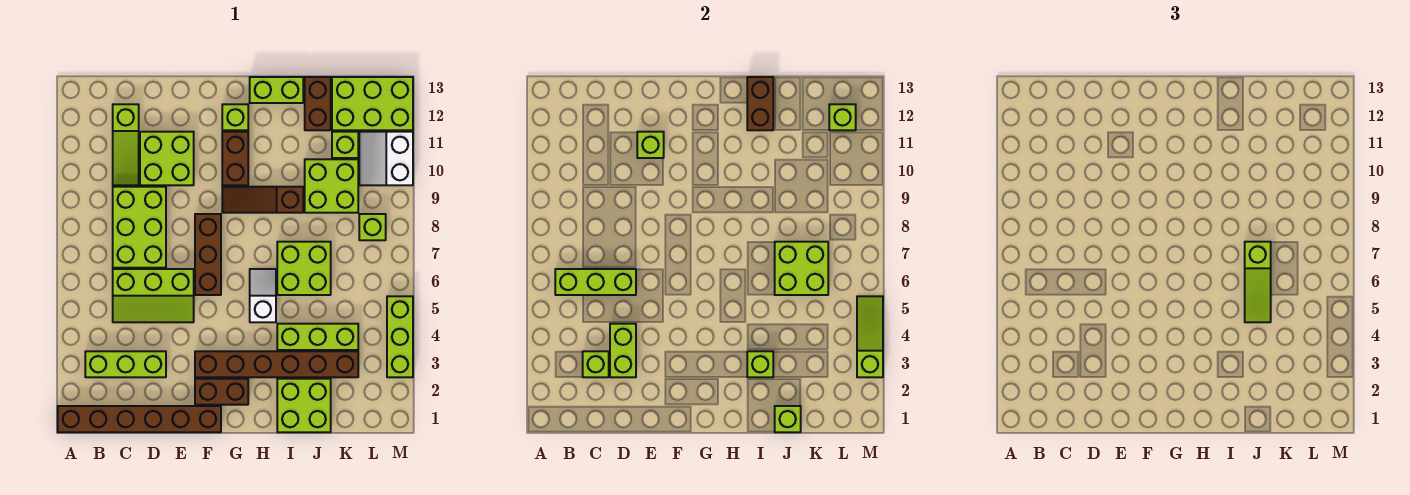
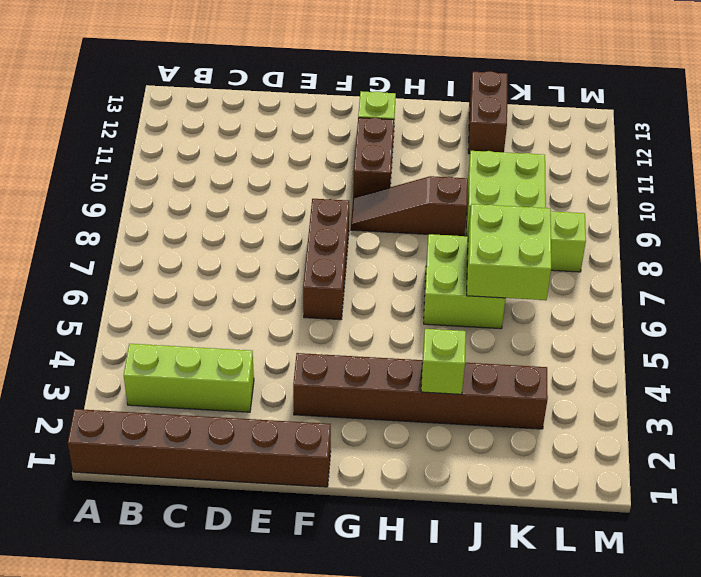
none -> lime slope C5:E6 level 1 top 6
none -> lime brick C7:D9 level 1
none -> lime slope C10:C12 level 1 top 12
none -> lime brick D10:E11 level 1

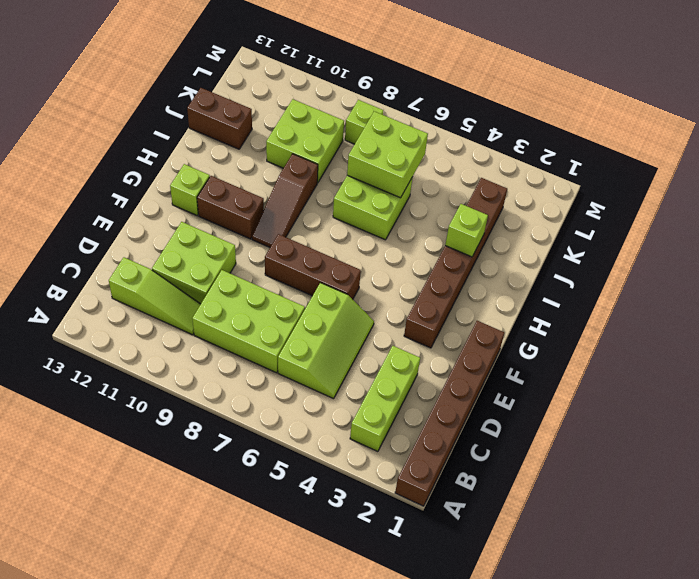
none -> brown brick F2:G2 level 1
none -> white slope H5:H6 level 1 top 5
none -> lime brick H13:I13 level 1
none -> lime brick I1:J2 level 1

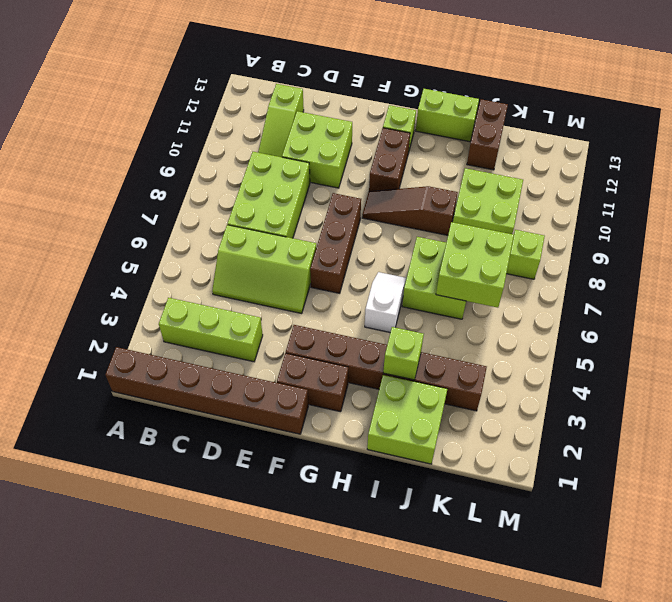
none -> lime brick I4:K4 level 1
none -> lime brick K11 level 1
none -> lime brick K12:M13 level 1
none -> white slope L10:M11 level 1 top M

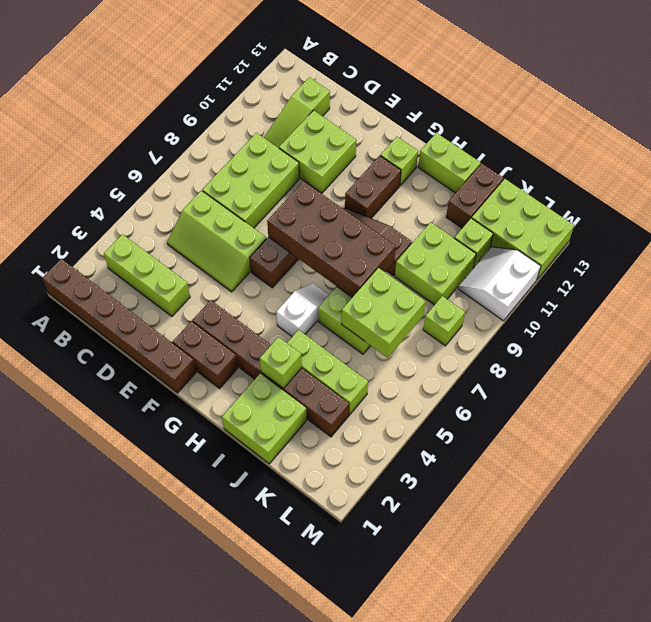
brown brick F7:I8 level 2 -> none
none -> lime brick M3:M5 level 1
none -> lime brick B6:D6 level 2
none -> lime brick C3 level 2
none -> lime brick D3:D4 level 2

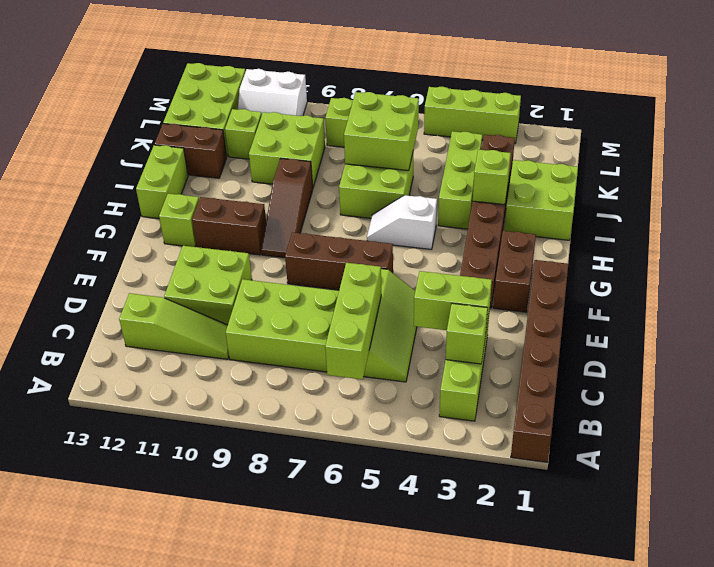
none -> lime brick E11 level 2
none -> brown brick I12:I13 level 2
none -> lime brick J1 level 2
none -> lime brick L12 level 2

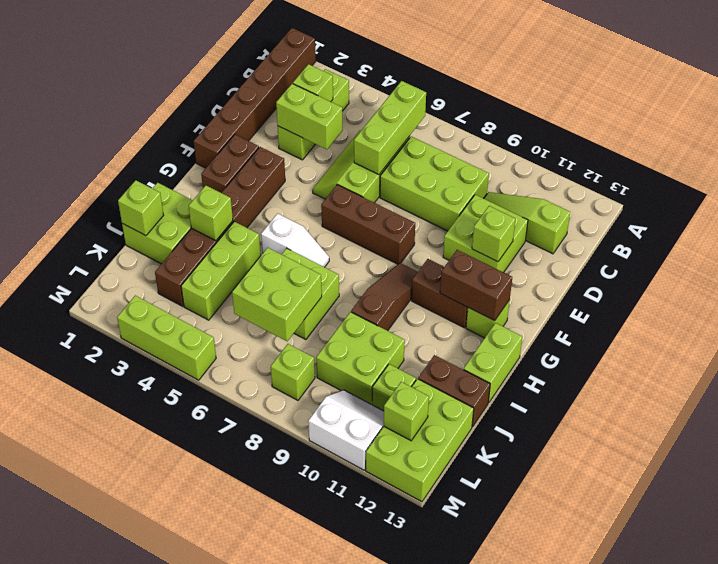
brown brick G11:G12 level 2 -> brown brick I12:I13 level 2
none -> lime slope M3:M5 level 2 top 3
none -> lime slope J5:J7 level 3 top 7

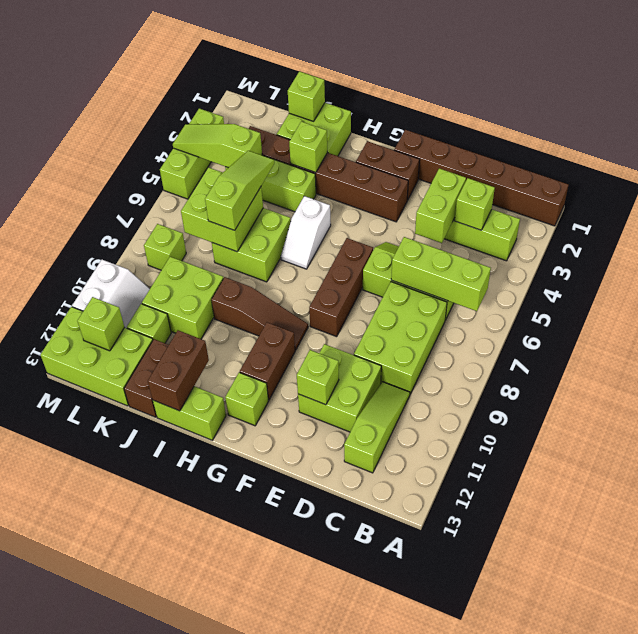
lime slope K4:M4 level 2 top K -> lime slope M3:M5 level 2 top 3

